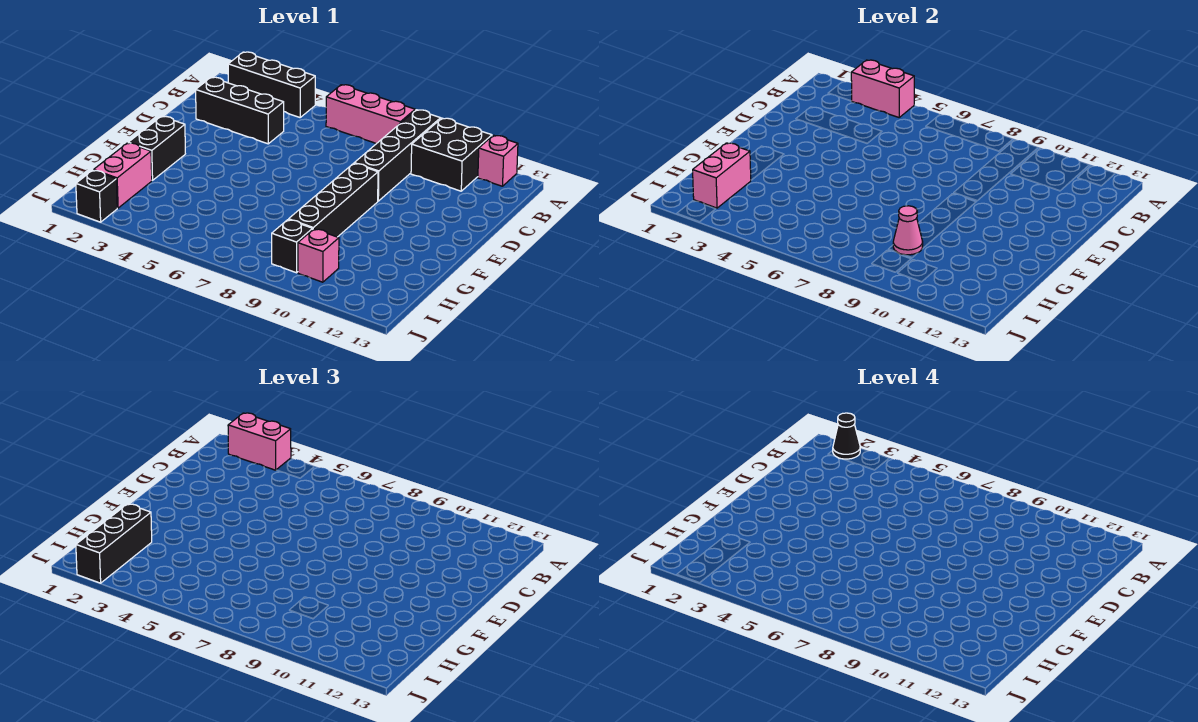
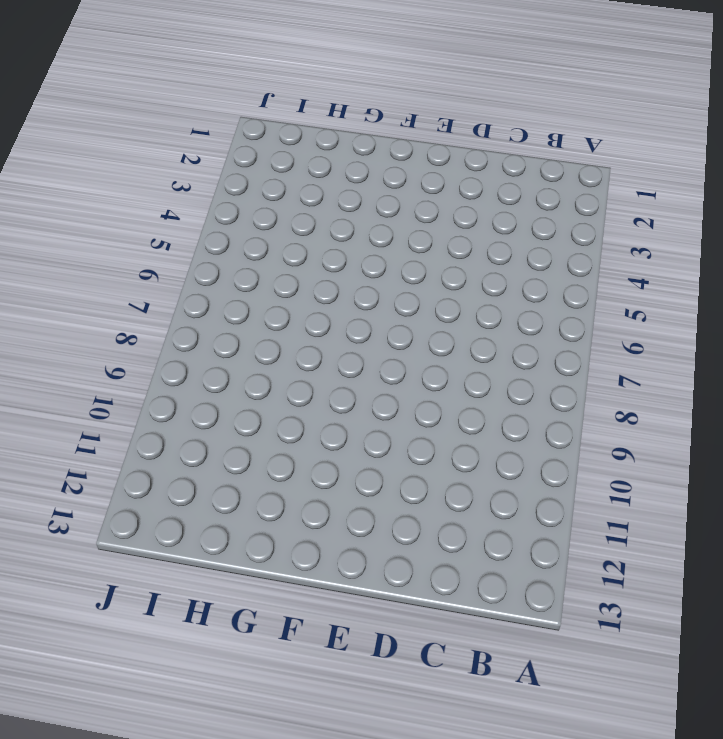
none -> black brick A2:A4 level 1
none -> pink brick A6:A8 level 1
none -> black brick A9:D9 level 1

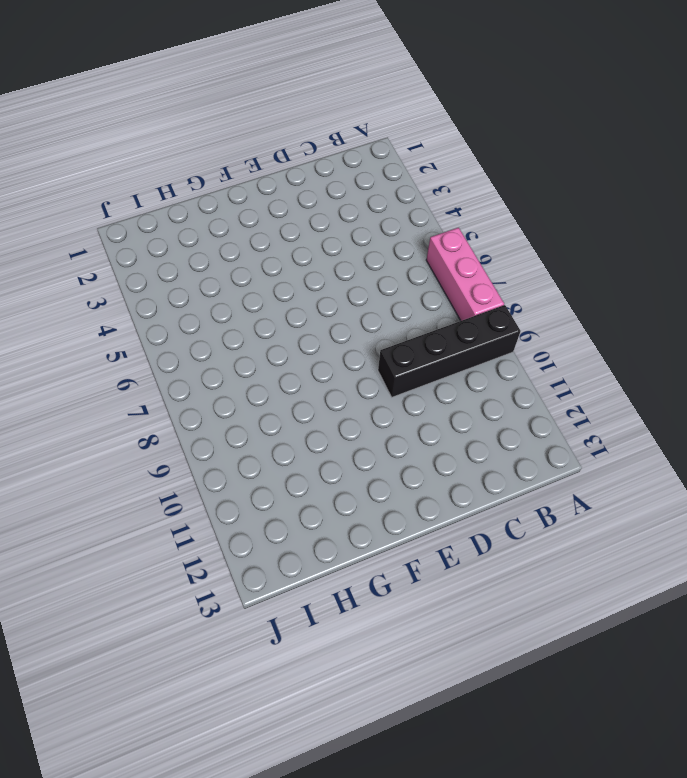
none -> black brick A2:A4 level 1
none -> black brick A10:B11 level 1
none -> pink brick A12 level 1

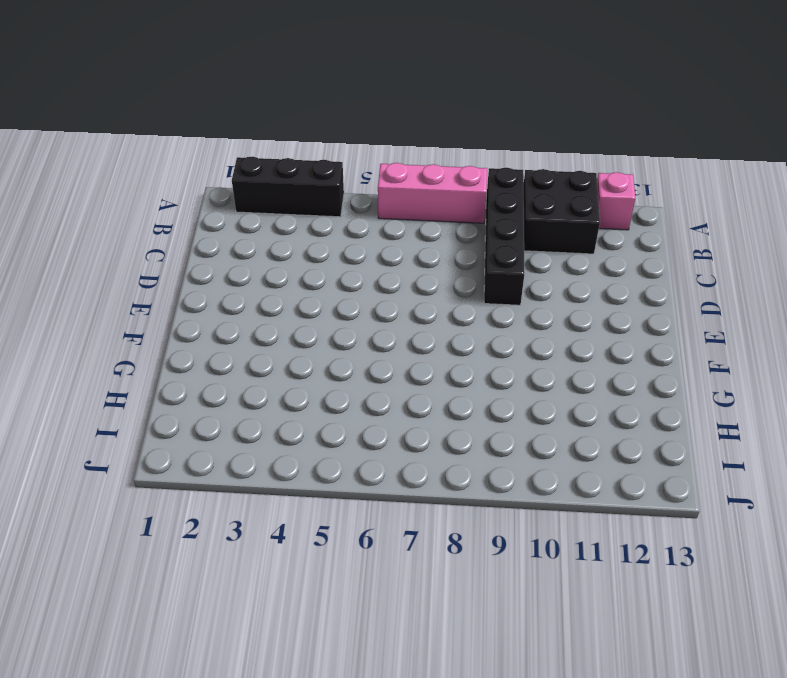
none -> black brick C2:C4 level 1
none -> black brick E9:H9 level 1
none -> black brick F2:G2 level 1

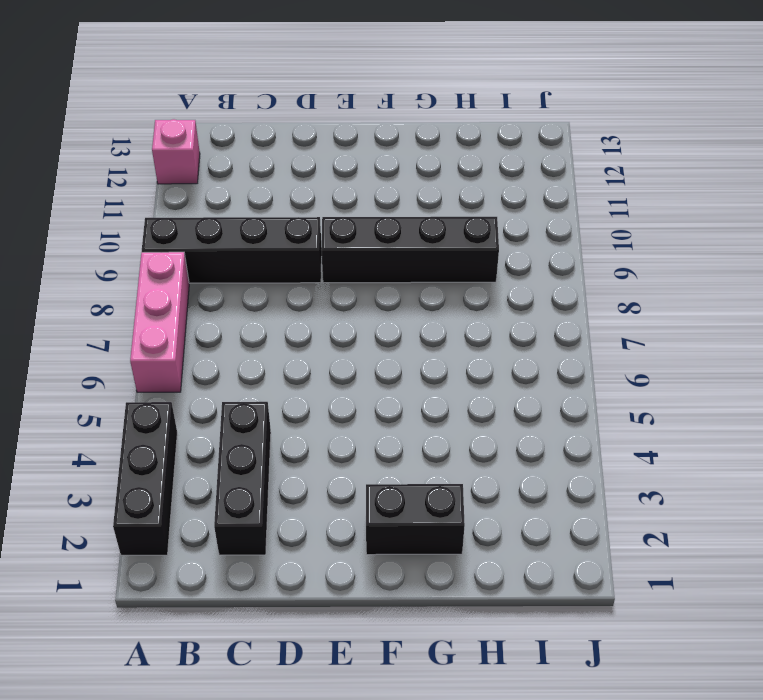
none -> black brick A10:B11 level 1
none -> pink brick H2:I2 level 1
none -> black brick I9 level 1

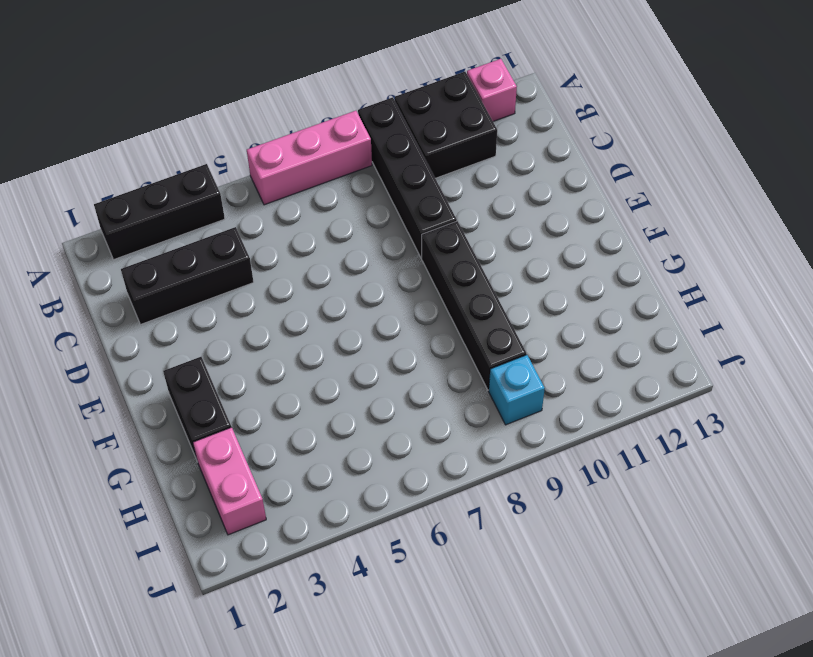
cyan brick I9 level 1 -> black brick I9 level 1
none -> pink brick I10 level 1
none -> black brick J2 level 1
none -> pink brick A3:A4 level 2

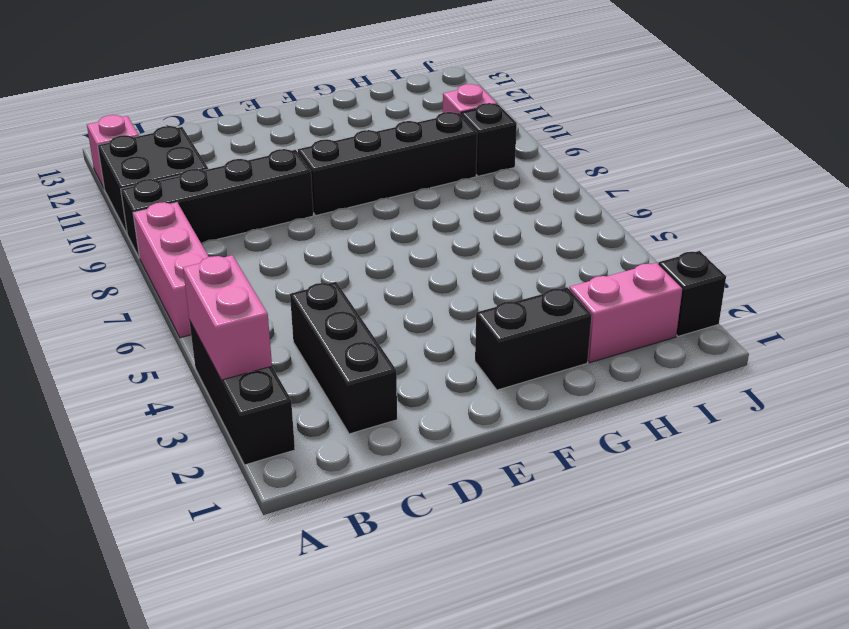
none -> pink brick H2:I2 level 2
none -> pink cone H9 level 2
none -> pink brick A2:A3 level 3

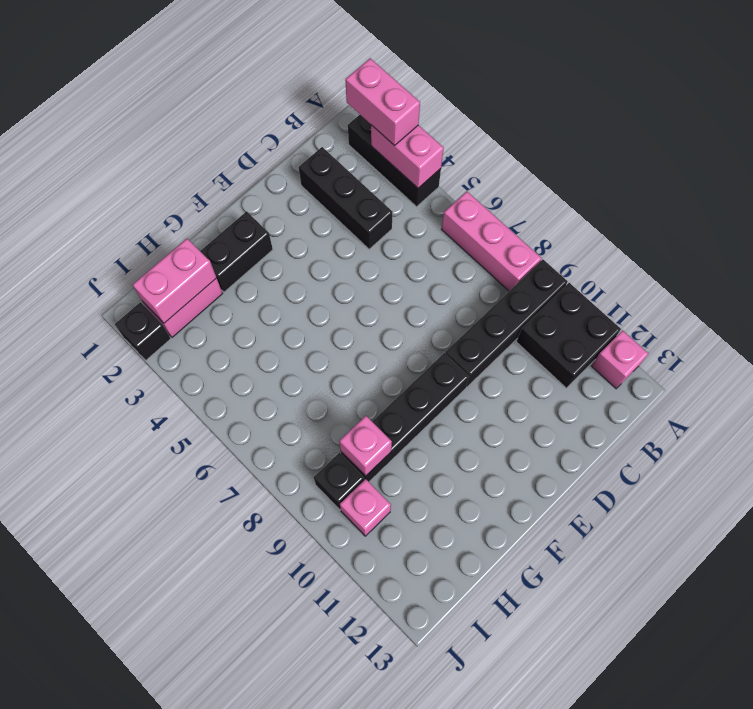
pink brick H9 level 2 -> pink cone H9 level 2
none -> black brick H2:J2 level 3
none -> black cone A2 level 4

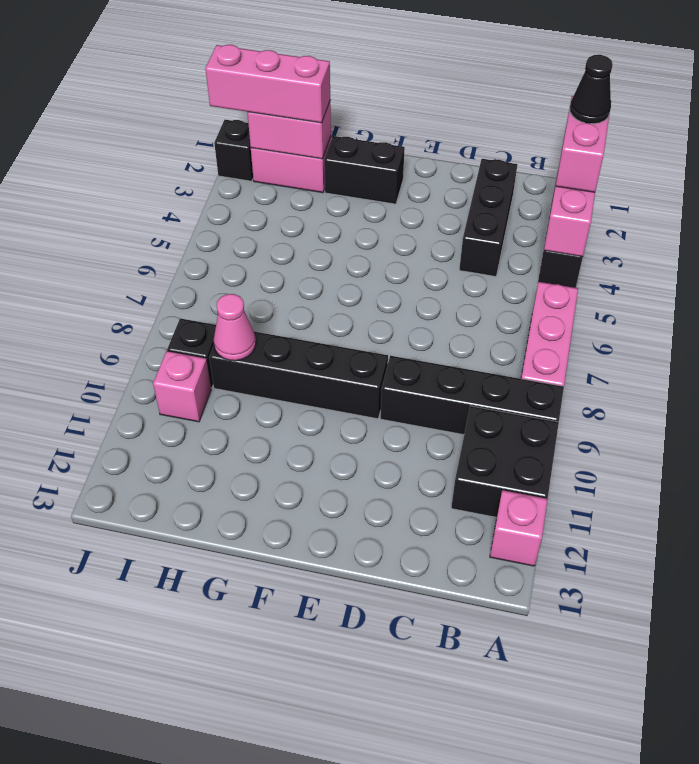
pink brick H2:J2 level 3 -> black brick H2:J2 level 3

